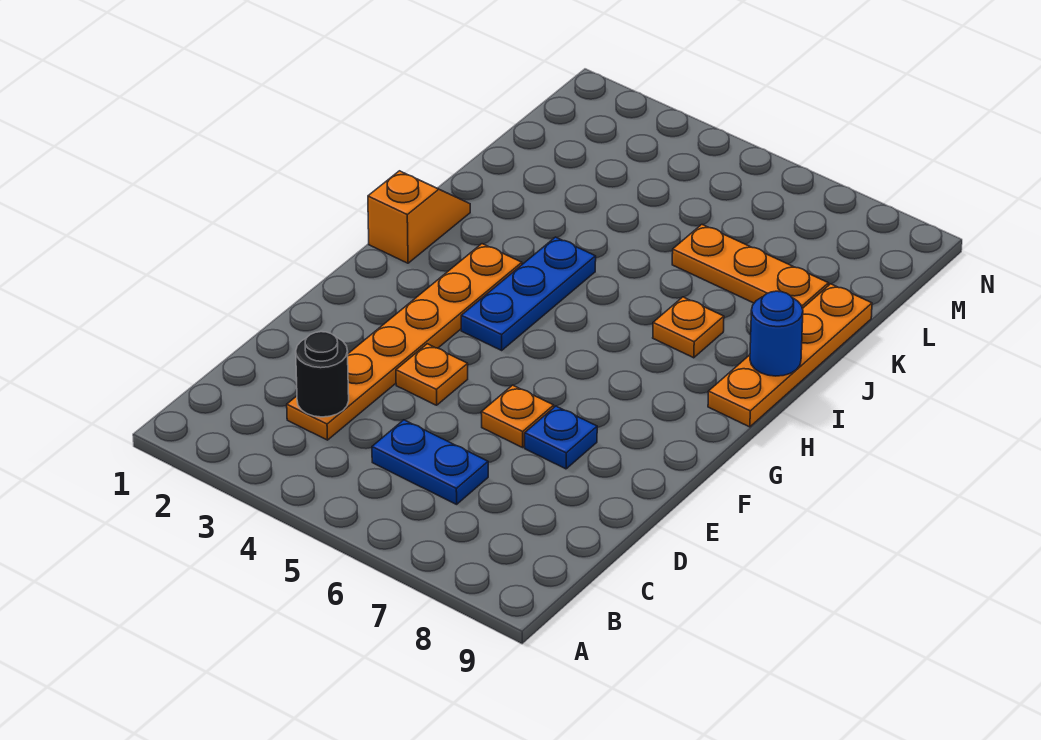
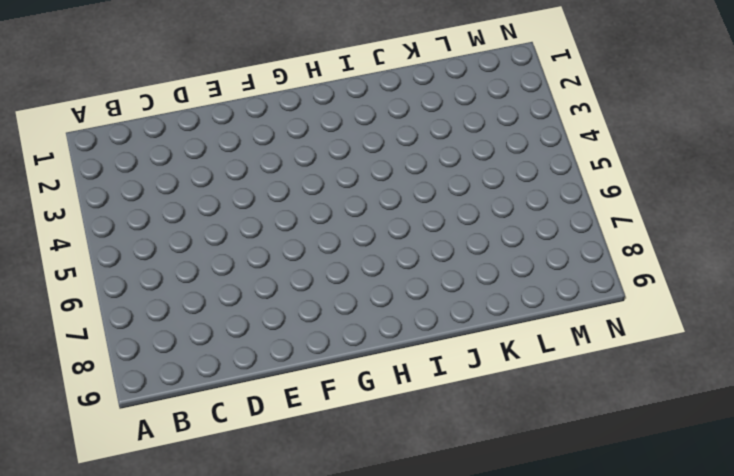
none -> orange plate C3:H3 level 1
none -> blue plate C5:C6 level 1
none -> orange plate E4 level 1

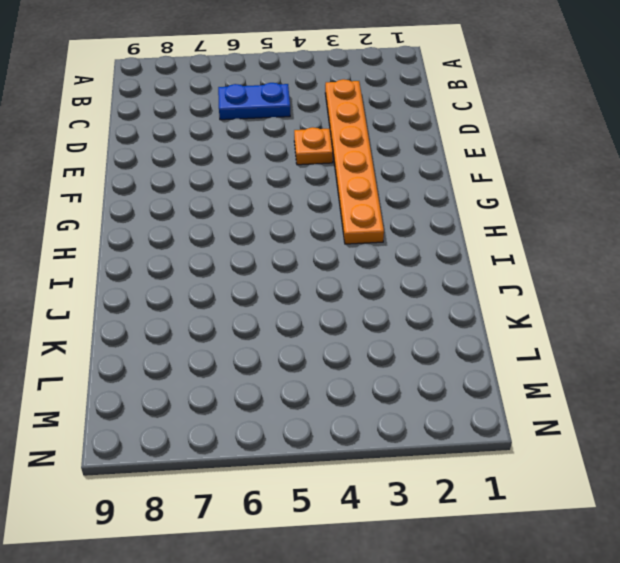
none -> orange plate E6 level 1
none -> blue plate E7 level 1
none -> blue plate G4:I4 level 1

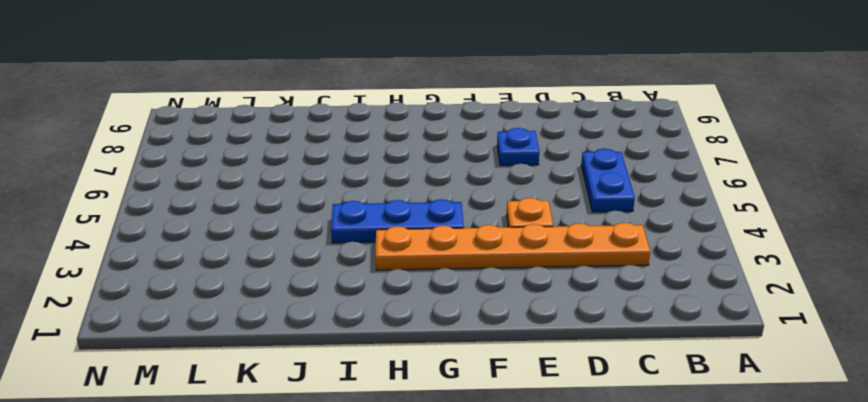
none -> orange plate E6 level 1
none -> orange slope H1:I1 level 1 top H
none -> orange plate H9:K9 level 1

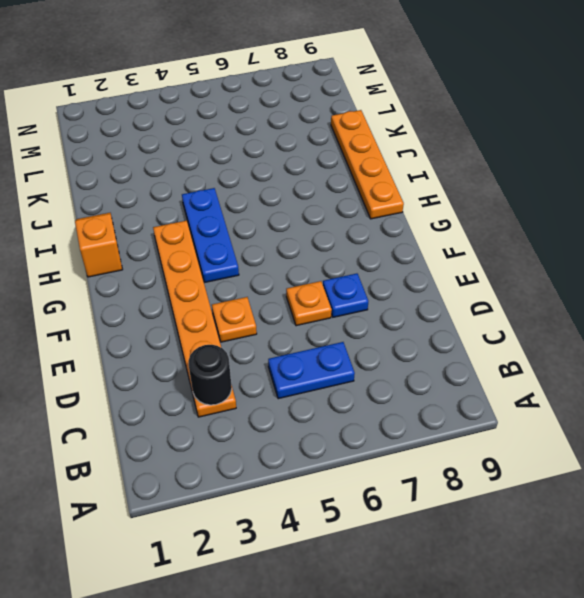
none -> orange plate I7 level 1
none -> orange plate K6:K8 level 1
none -> blue round brick I9 level 2

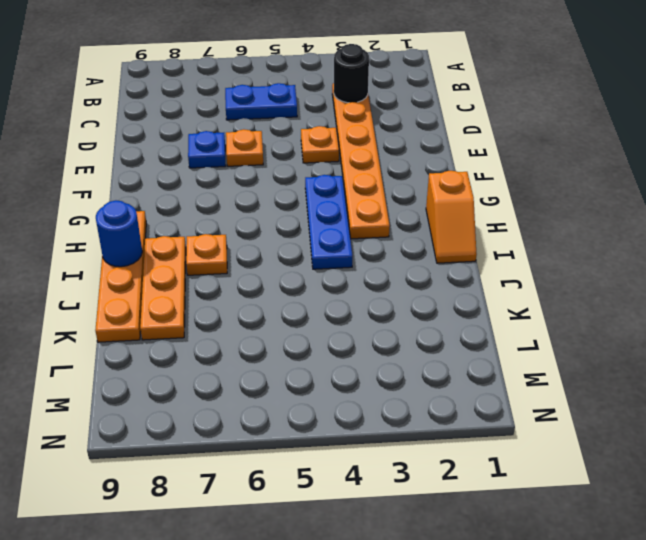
orange plate I8:K8 level 1 -> orange plate K6:K8 level 1

